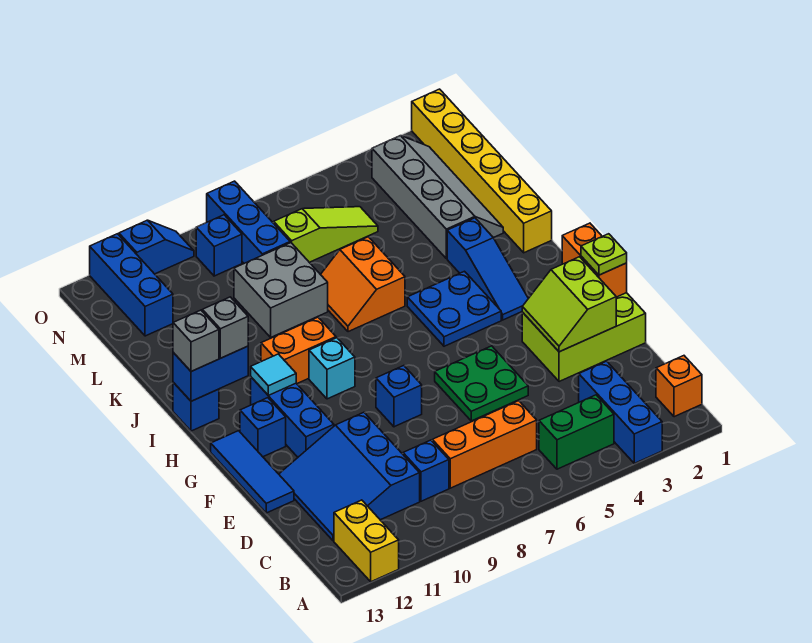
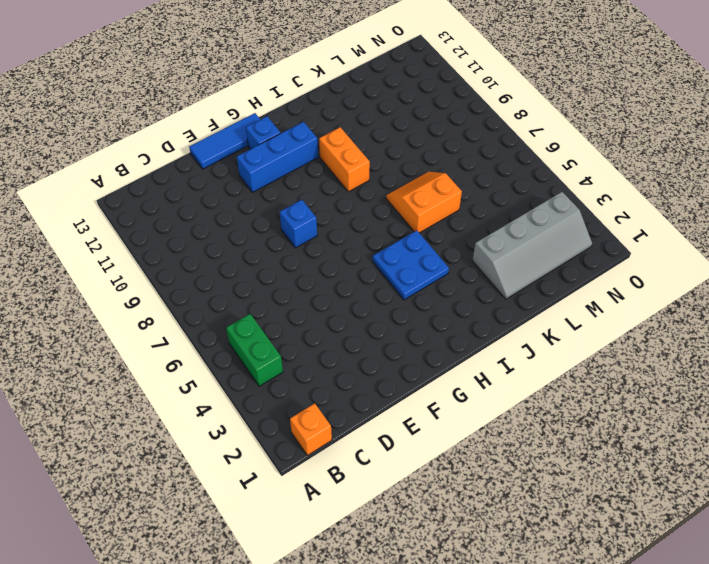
none -> blue brick A3:C3 level 1
none -> yellow brick A12:B12 level 1
none -> orange brick C6:C8 level 1
none -> blue brick C9 level 1

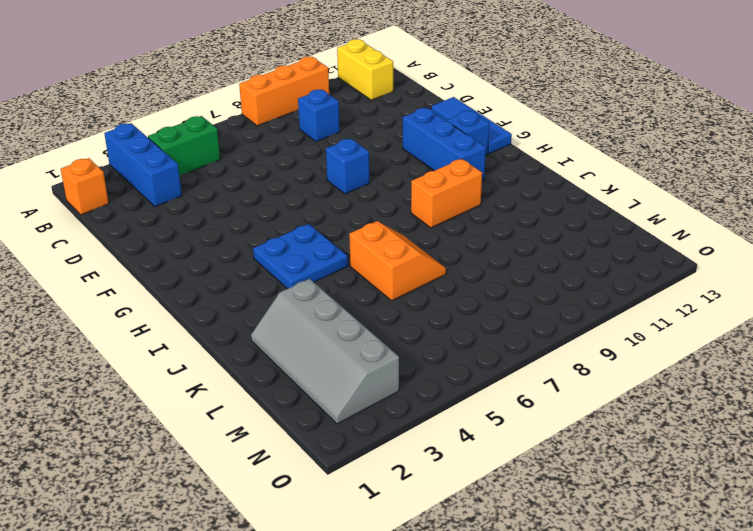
orange brick A8:A10 level 1 -> orange brick C6:C8 level 1
none -> blue slope C10:E12 level 1 top 10
none -> lime brick E1:F3 level 1
none -> green plate E5:F6 level 1
none -> blue slope H3:J3 level 1 top J

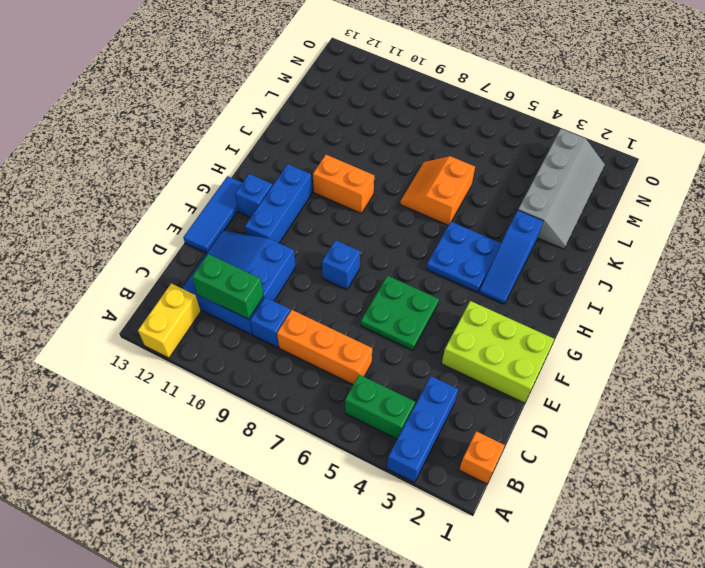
green brick C10:C11 level 2 -> none
none -> cyan brick H9 level 1
none -> blue brick I13 level 1
none -> yellow brick J1:O1 level 1
none -> grey brick K8:L9 level 1

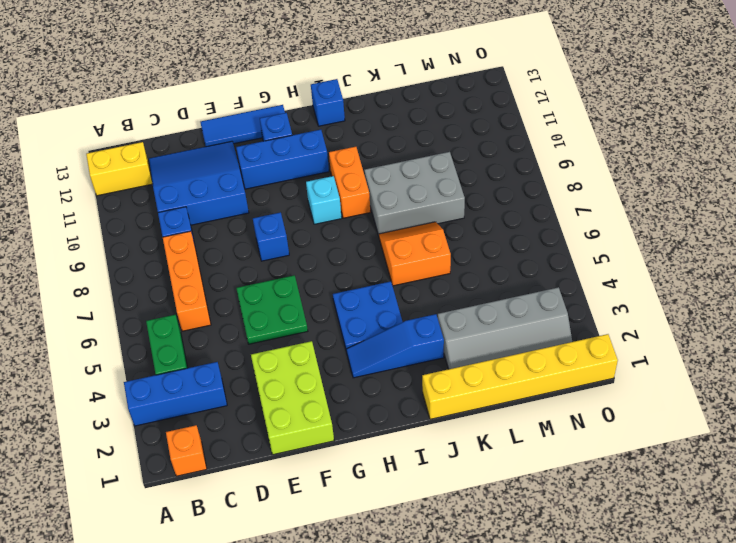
grey brick J8:L9 level 1 -> grey brick K8:L9 level 1
none -> lime slope M5:M7 level 1 top 7
none -> blue brick M8:O8 level 1
none -> blue brick M12:O12 level 1
none -> blue brick N9 level 1

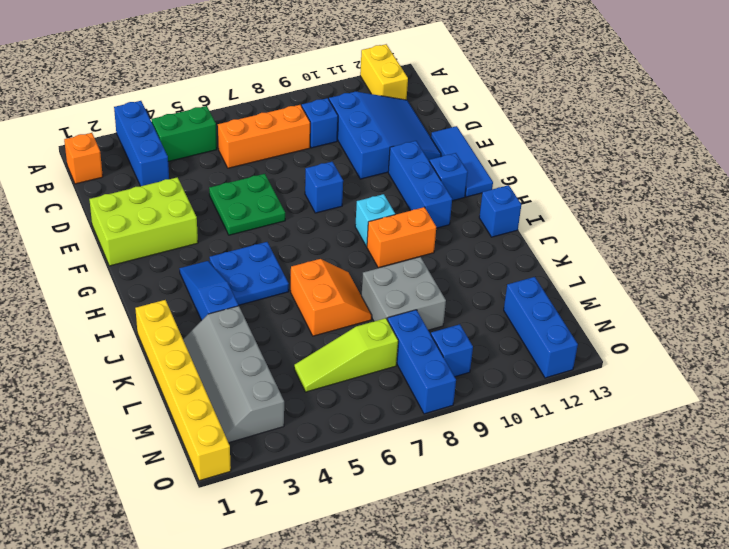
none -> blue slope O10:O11 level 1 top 11
none -> lime slope E2:F3 level 2 top 2
none -> orange brick F1:G1 level 2
none -> cyan tile H11 level 2

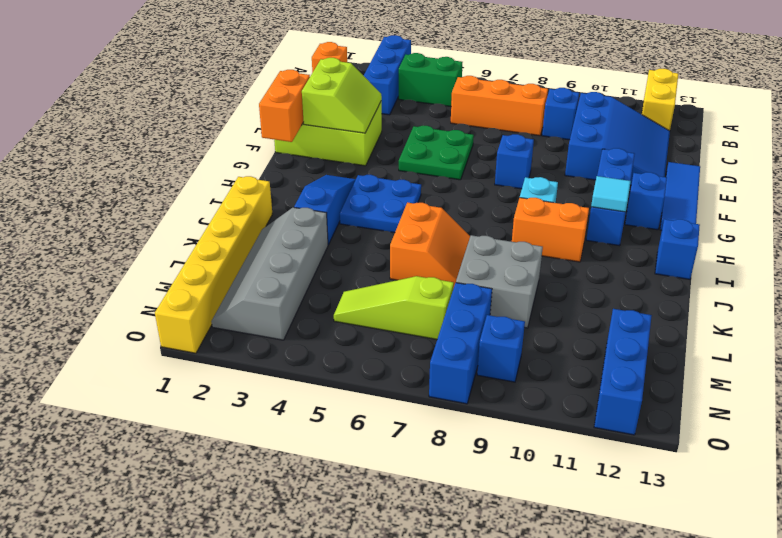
none -> blue slope O10:O11 level 1 top 11
none -> blue brick I12:I13 level 2
none -> lime plate F1 level 3
none -> grey brick I12 level 3

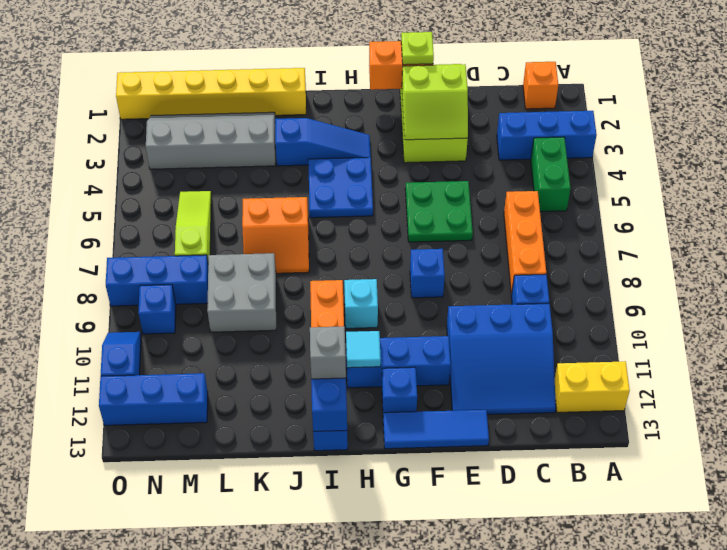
none -> grey brick I13 level 3

